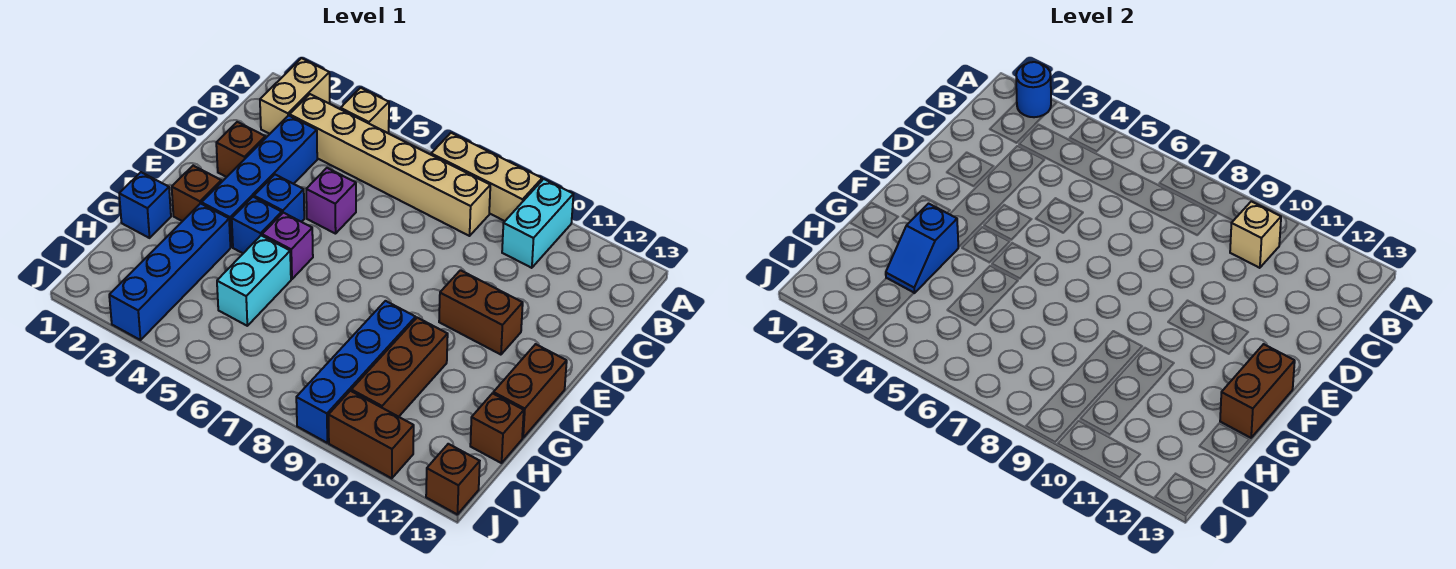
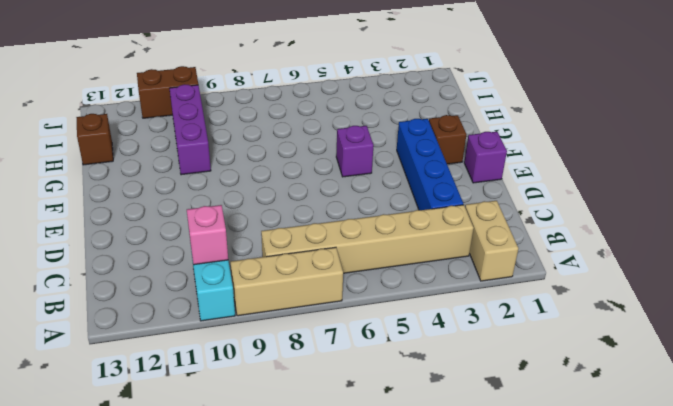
pink brick B10 level 2 -> tan brick B10 level 2
purple brick E1 level 1 -> purple brick D5 level 1
purple brick G10:I10 level 1 -> brown brick G10:I10 level 1
none -> tan brick A4 level 1
none -> brown brick D2 level 1
none -> blue brick E4 level 1

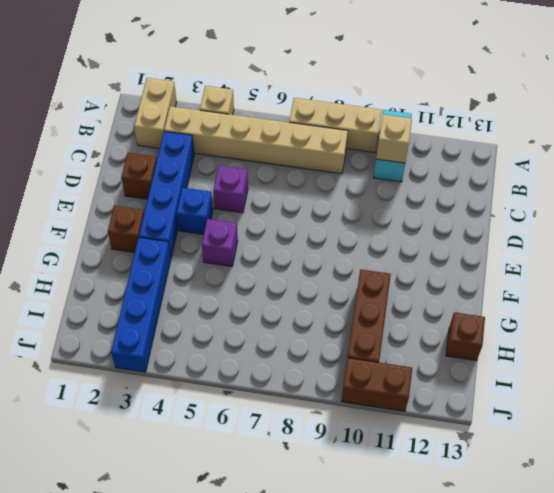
none -> brown brick E10:E11 level 1
none -> blue brick F4 level 1
none -> brown brick F13:G13 level 1

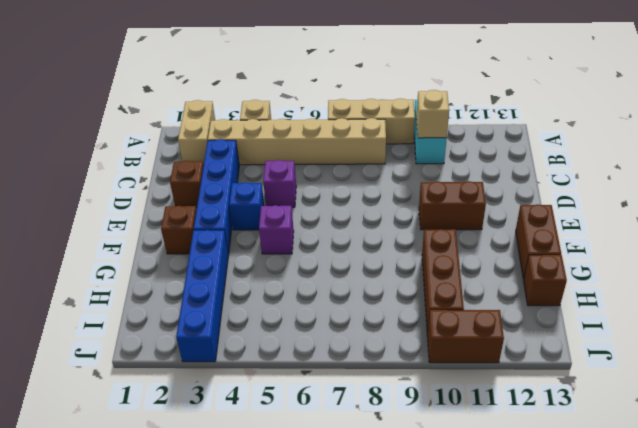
none -> blue brick F4 level 1
none -> blue brick G1 level 1
none -> cyan brick G5:H5 level 1

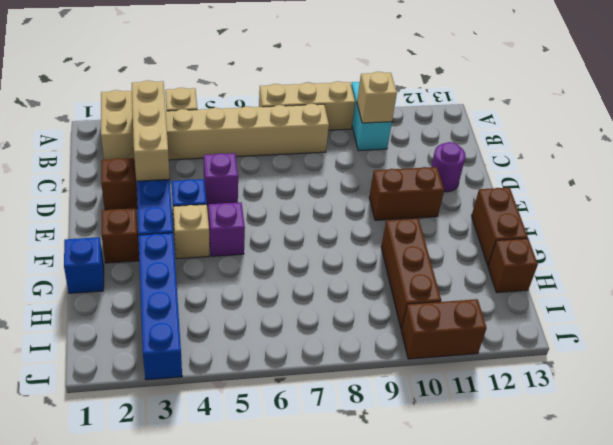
tan brick B3:D3 level 2 -> none
purple round brick D12 level 1 -> none
tan brick F4 level 1 -> blue brick F4 level 1
none -> cyan brick G5:H5 level 1
none -> blue brick G9:J9 level 1
none -> brown brick J13 level 1

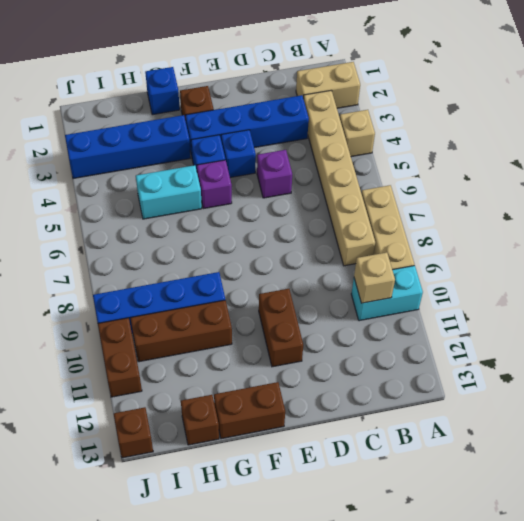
none -> brown brick D2 level 1
none -> blue round brick A2 level 2
none -> brown brick F13:G13 level 2

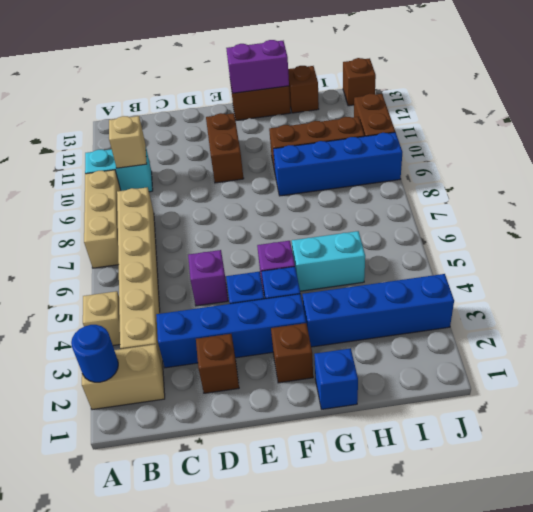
purple brick F13:G13 level 2 -> brown brick F13:G13 level 2
none -> blue slope G3:H3 level 2 top G

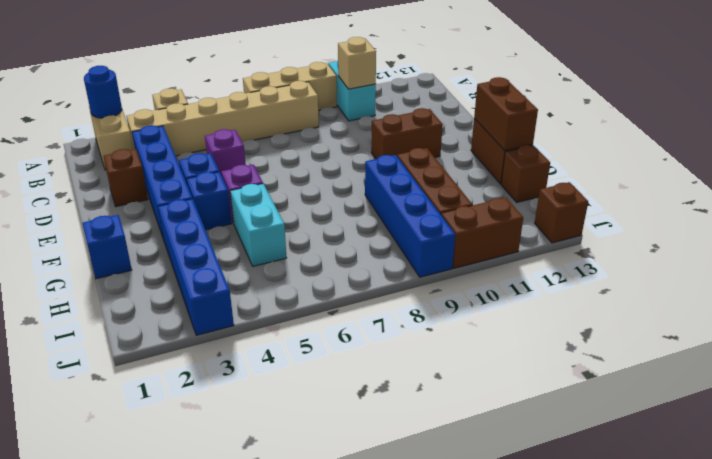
none -> brown brick F2 level 1
none -> blue slope G3:H3 level 2 top G

